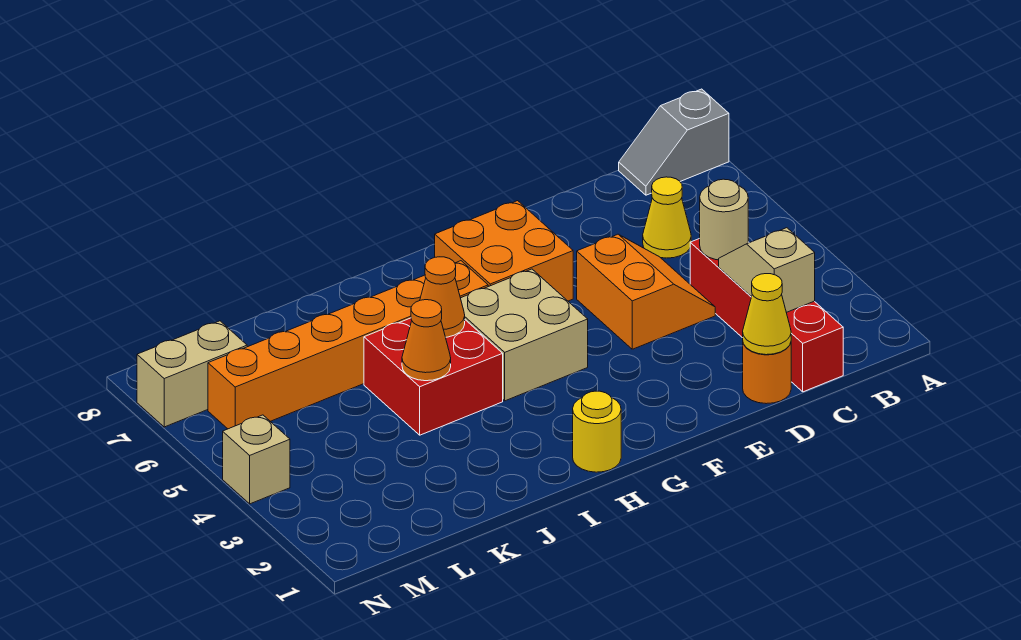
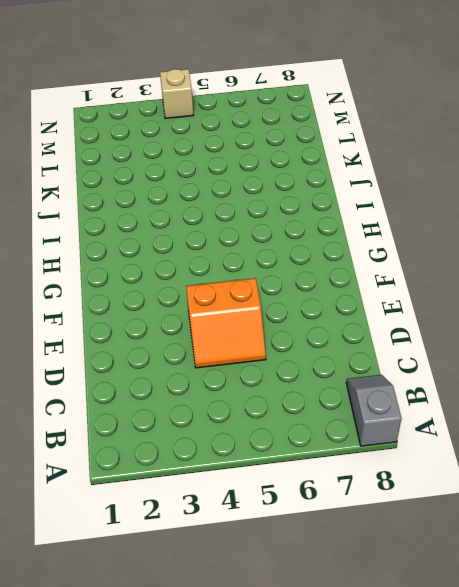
none -> red brick C1:C4 level 1
none -> yellow cone C6 level 1
none -> orange round brick D1 level 1

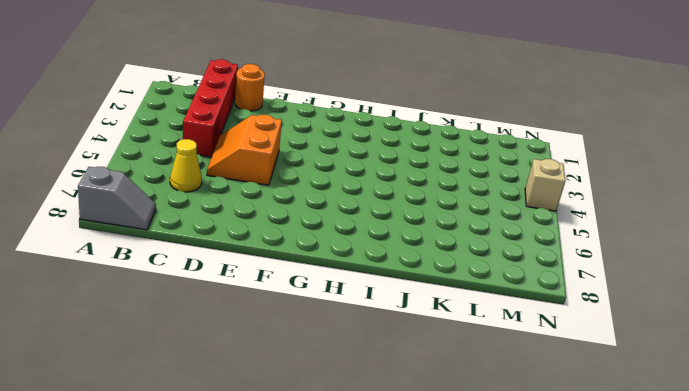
none -> orange brick F6:G7 level 1
none -> tan brick G4:H5 level 1
none -> yellow round brick H1 level 1

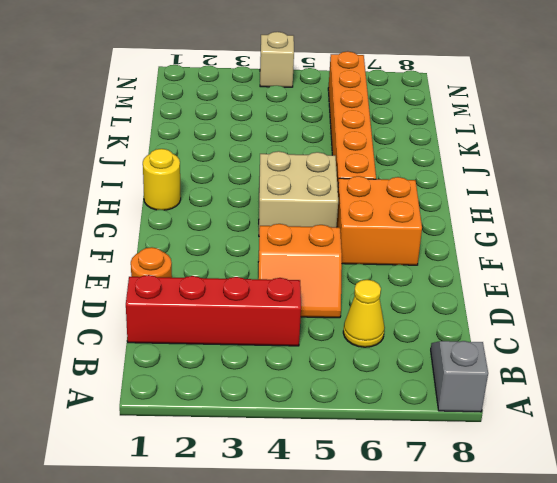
none -> red brick I4:J5 level 1
none -> tan brick M7:N7 level 1
none -> tan slope C2:C3 level 2 top 2

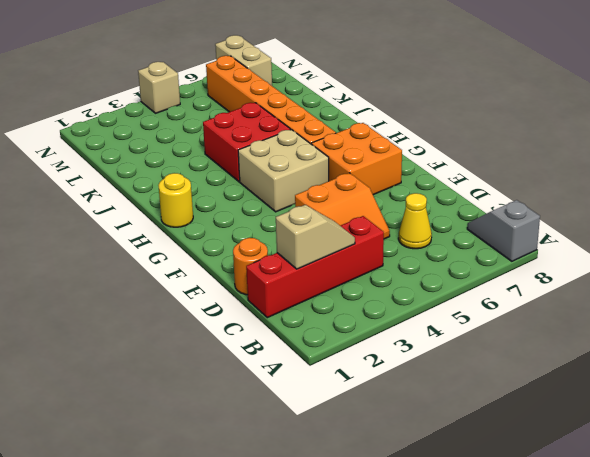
none -> tan round brick C4 level 2
none -> yellow cone D1 level 2
none -> orange cone I5 level 2

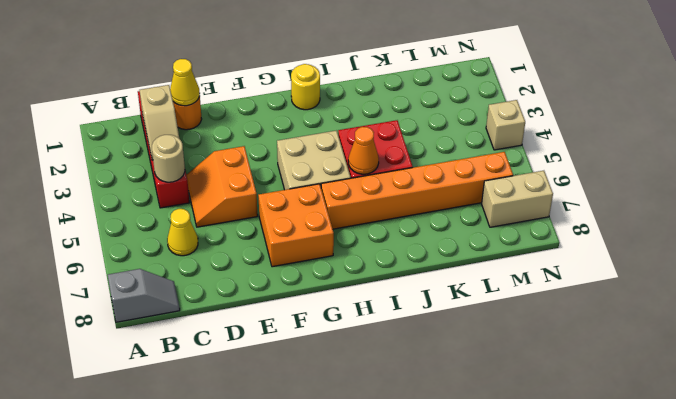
none -> orange cone J4 level 2

